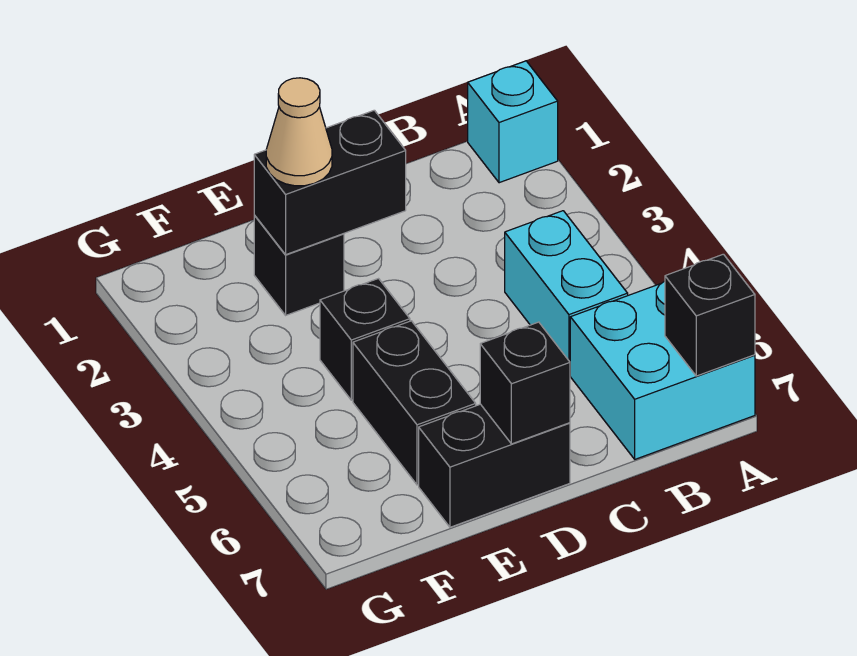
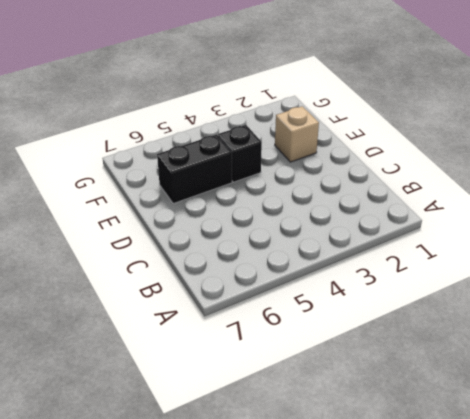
tan brick E2 level 1 -> black brick E2 level 1
none -> cyan brick A1 level 1
none -> cyan brick A6:B7 level 1

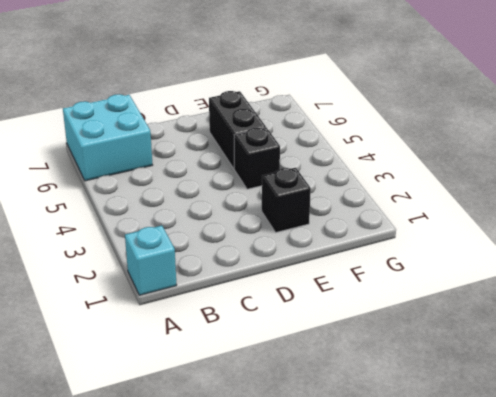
none -> cyan brick B4:B5 level 1
none -> black brick D7:E7 level 1

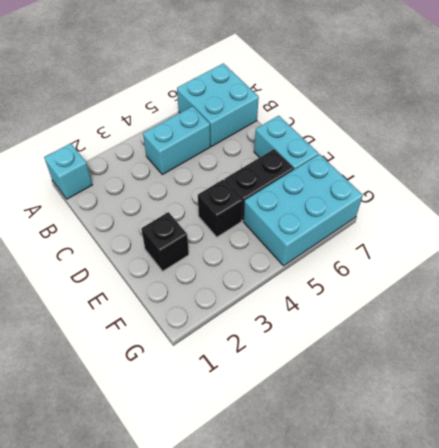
cyan brick D7:E7 level 1 -> black brick D7:E7 level 1
cyan brick F5:G7 level 1 -> none
none -> black brick A7 level 2
none -> black brick D2:E2 level 2

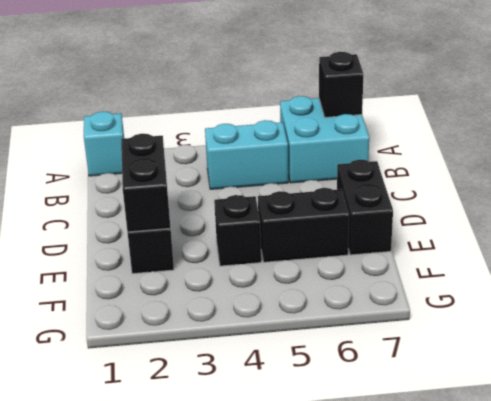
none -> black brick D7 level 2
none -> tan cone E2 level 3

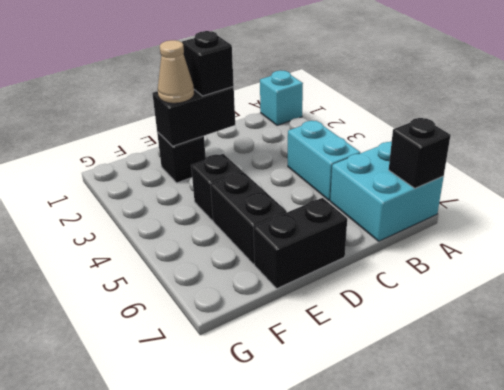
black brick D2 level 3 -> black brick D7 level 2

